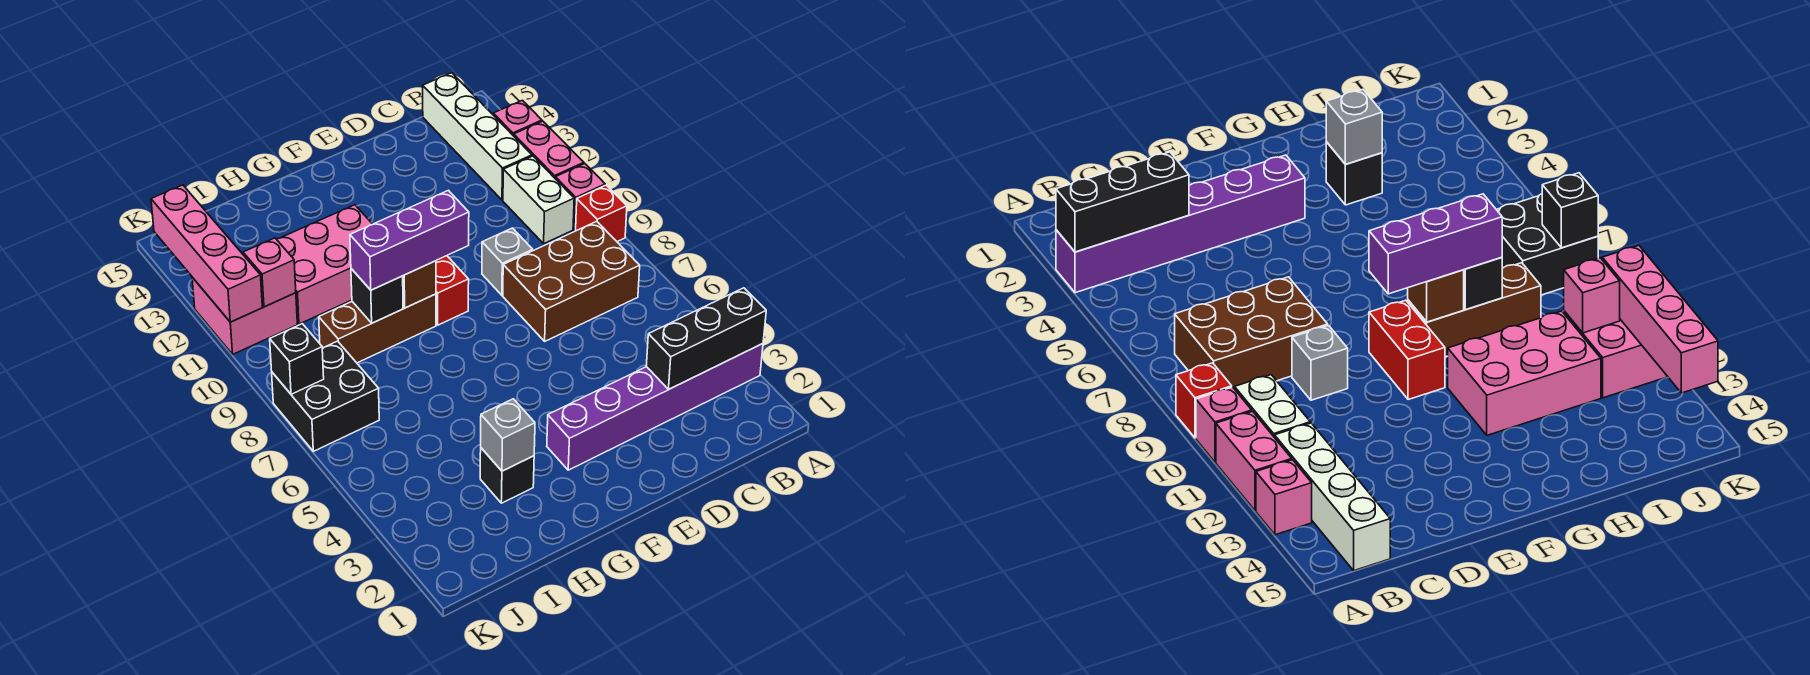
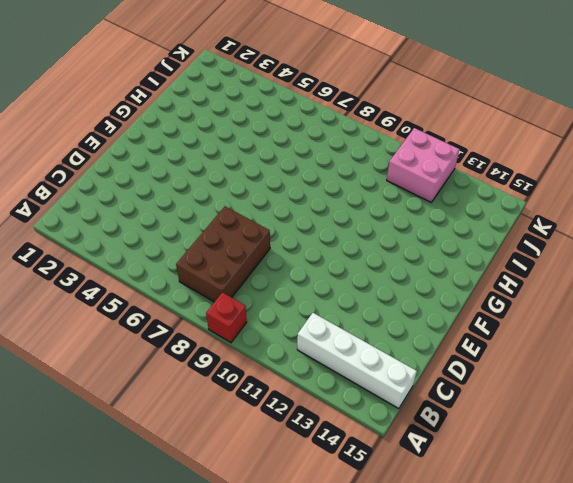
none -> purple brick A3:F3 level 1
none -> pink brick A10 level 1
none -> pink brick A11:A12 level 1

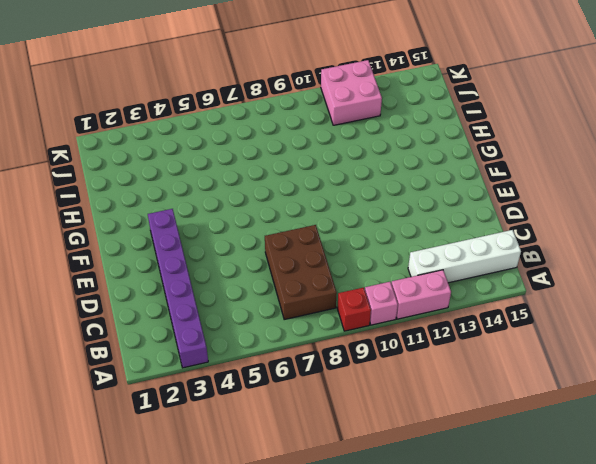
none -> pink brick A13 level 1
none -> white brick B10:B11 level 1
none -> grey brick D9 level 1

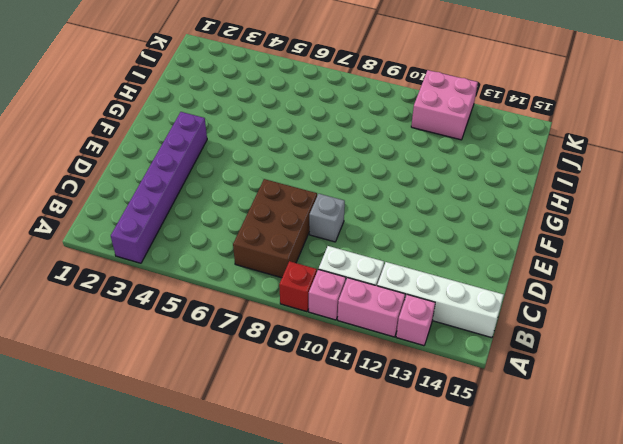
none -> red brick F9:F10 level 1
none -> brown brick G9:I9 level 1
none -> pink brick G11:I12 level 1

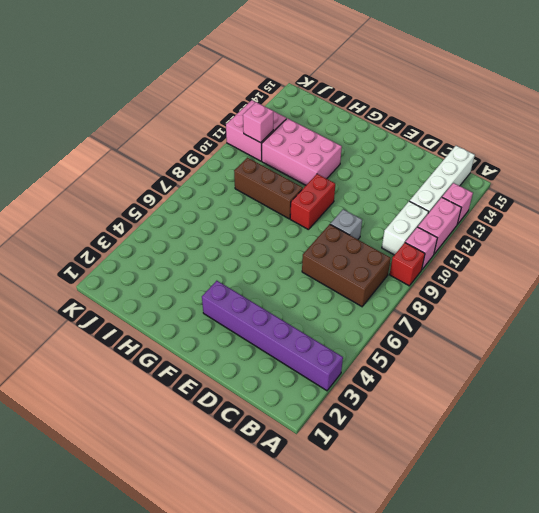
none -> black brick H3 level 1
none -> black brick J7:K8 level 1
none -> black brick A3:C3 level 2

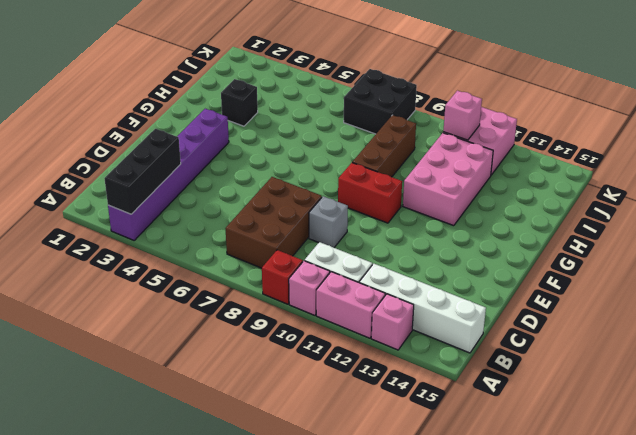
none -> brown brick G9 level 2
none -> grey brick H3 level 2
none -> black brick H9 level 2

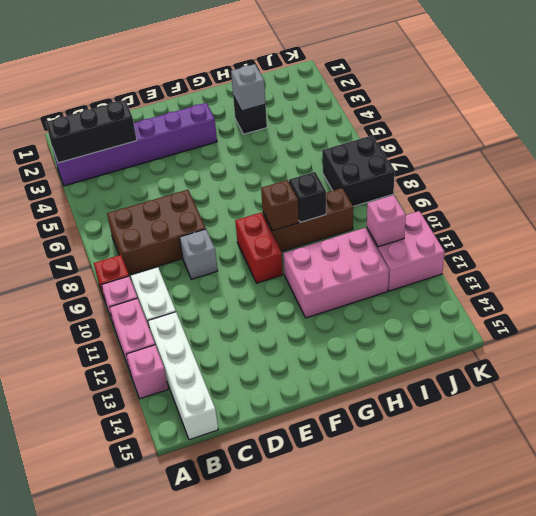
none -> black brick K8 level 2
none -> pink brick K11:K14 level 2
none -> purple brick F9:H9 level 3

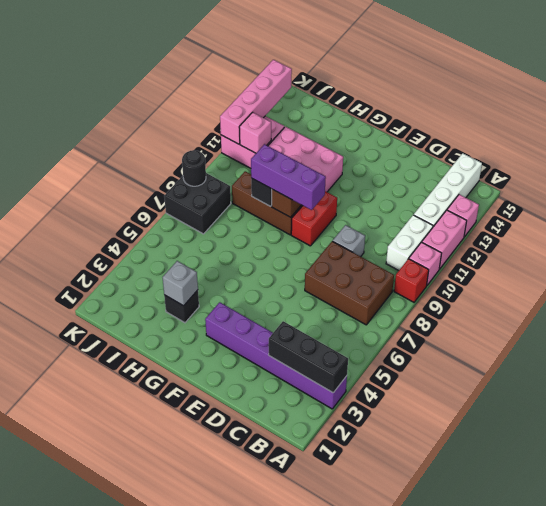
black round brick K8 level 2 -> black brick K8 level 2

